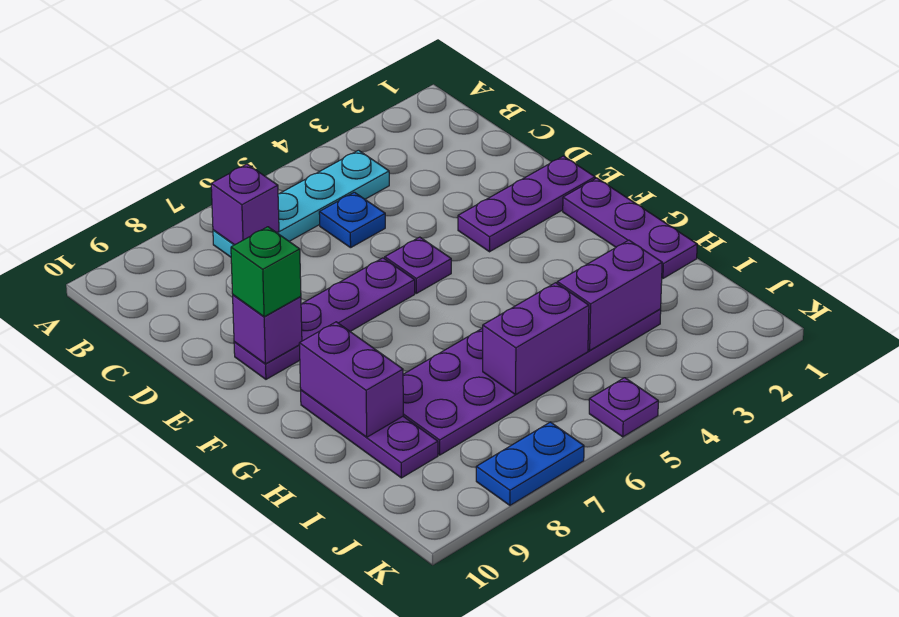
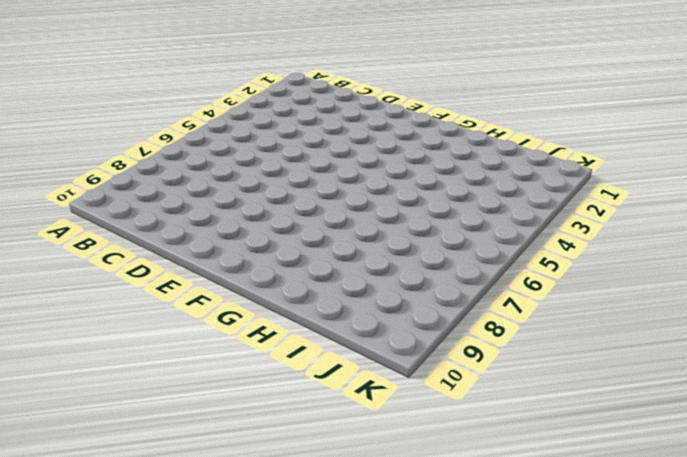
none -> cyan plate B4:B7 level 1
none -> blue plate C5 level 1
none -> purple plate E1:E3 level 1

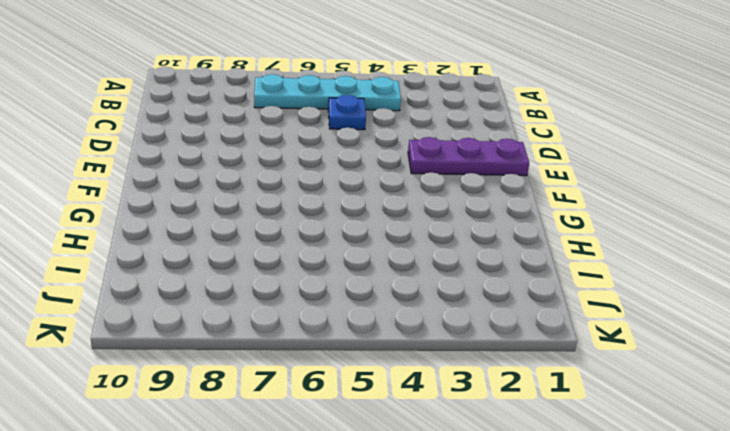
none -> purple plate E5 level 1
none -> purple plate E6:E9 level 1
none -> purple plate F1:H1 level 1

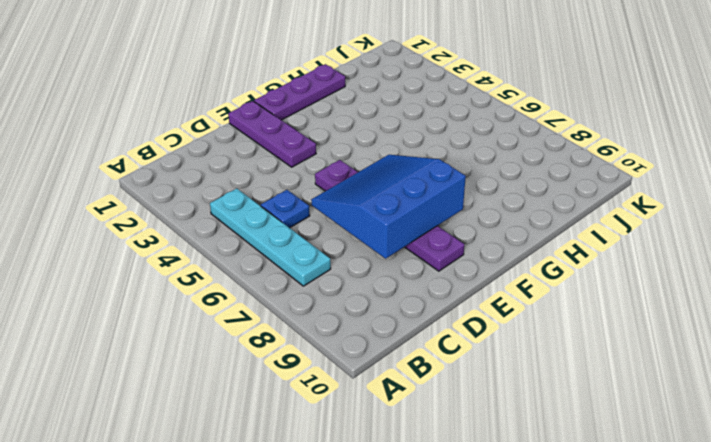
blue slope D6:F8 level 2 top 8 -> none
none -> purple plate G9:I9 level 1
none -> purple plate H3:I8 level 1
none -> purple plate K5 level 1

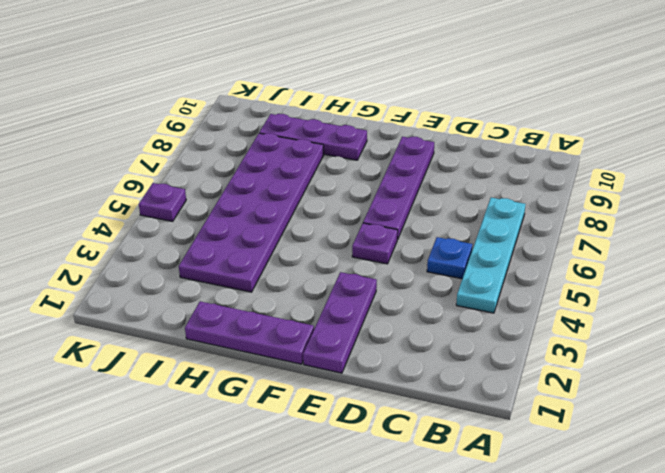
none -> blue plate K7:K8 level 1
none -> purple brick B7 level 2
none -> purple brick E9 level 2

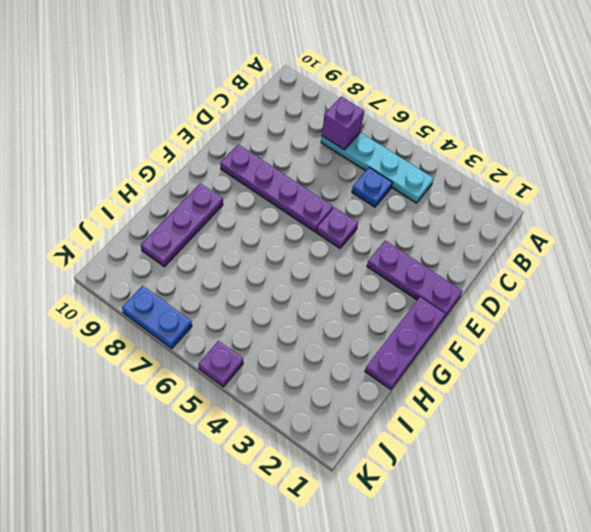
none -> purple plate H3:I8 level 1
none -> purple brick E9 level 2
none -> purple brick G9:H9 level 2

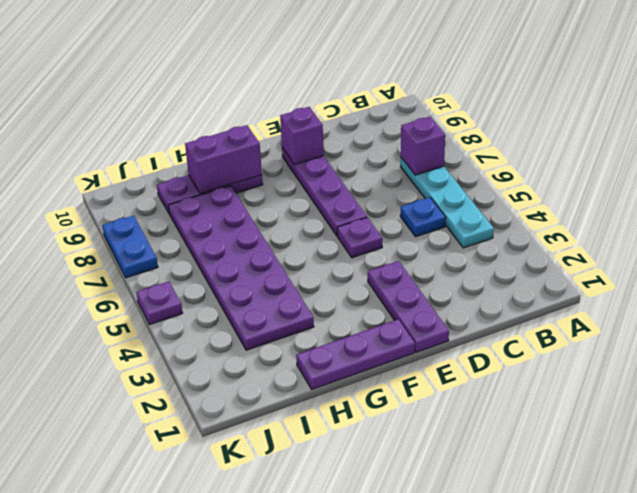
none -> purple brick I3:I4 level 2
none -> purple brick I5:I6 level 2
none -> green brick E9 level 3

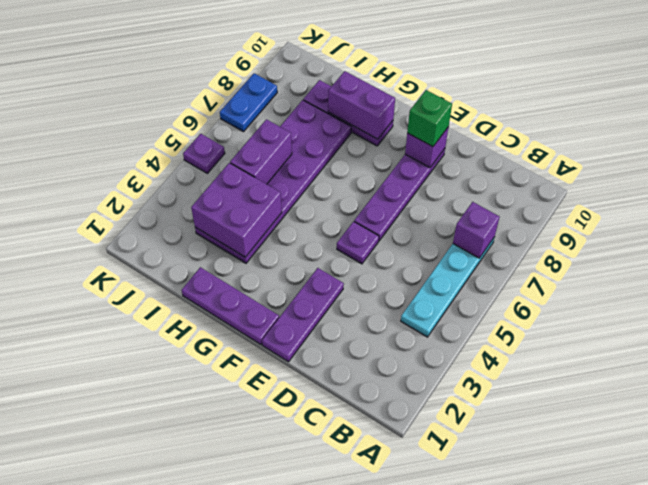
purple brick H3:I4 level 2 -> purple brick I3:I4 level 2
none -> blue plate C5 level 1

